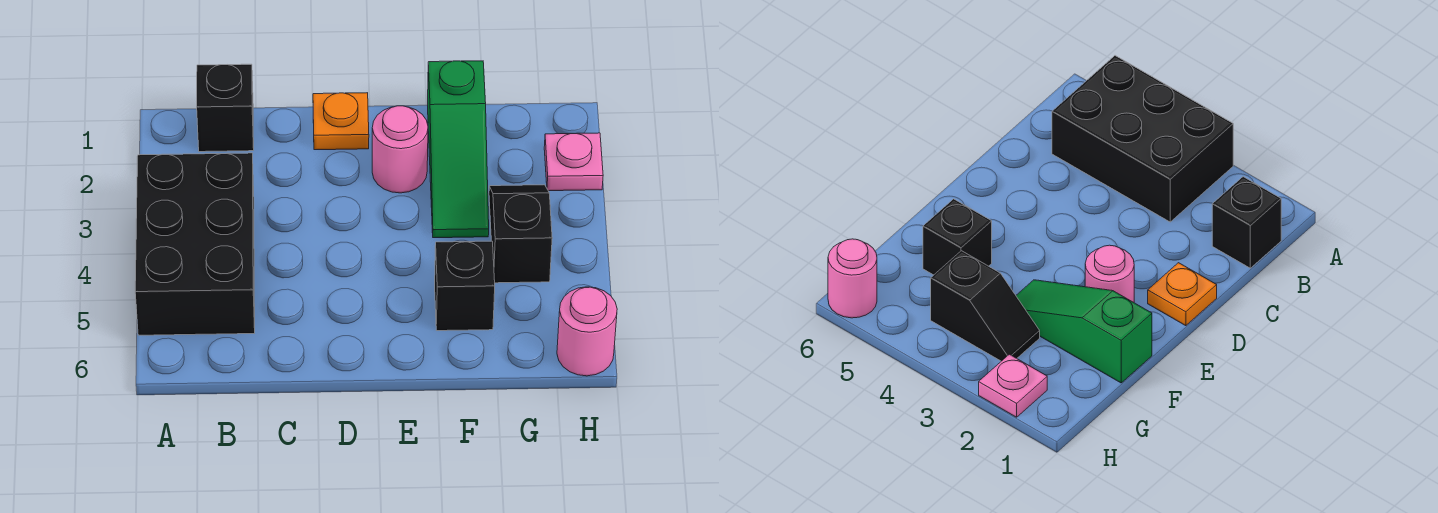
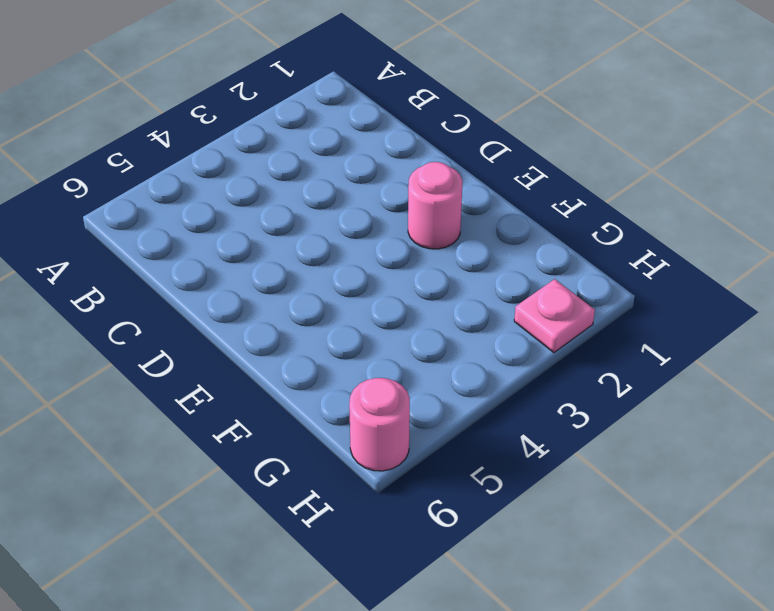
none -> black brick A3:B5 level 1
none -> black brick B1 level 1

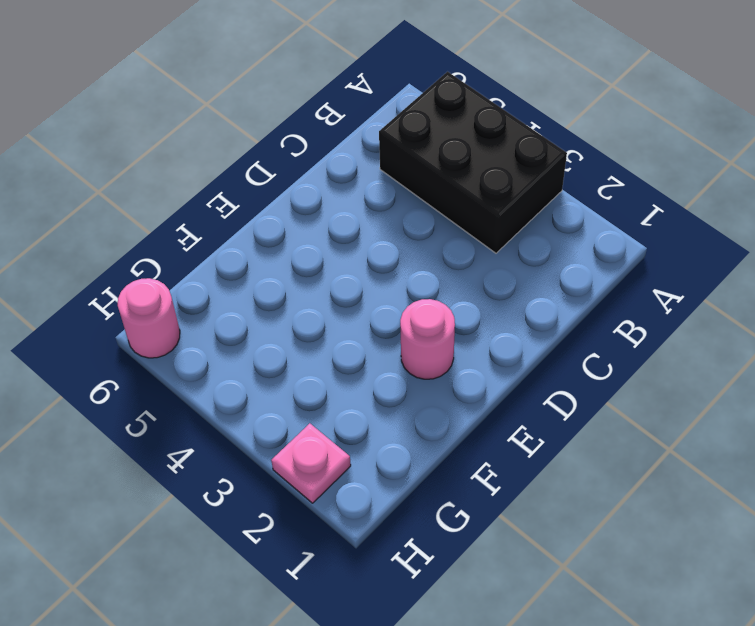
none -> black brick B1 level 1
none -> orange plate D1 level 1

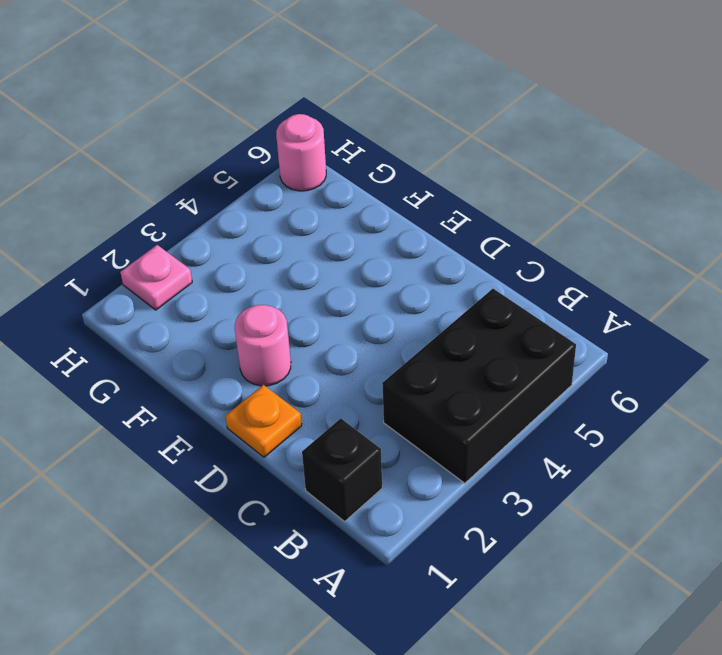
none -> green slope F1:F3 level 1 top 1
none -> black brick F5 level 1

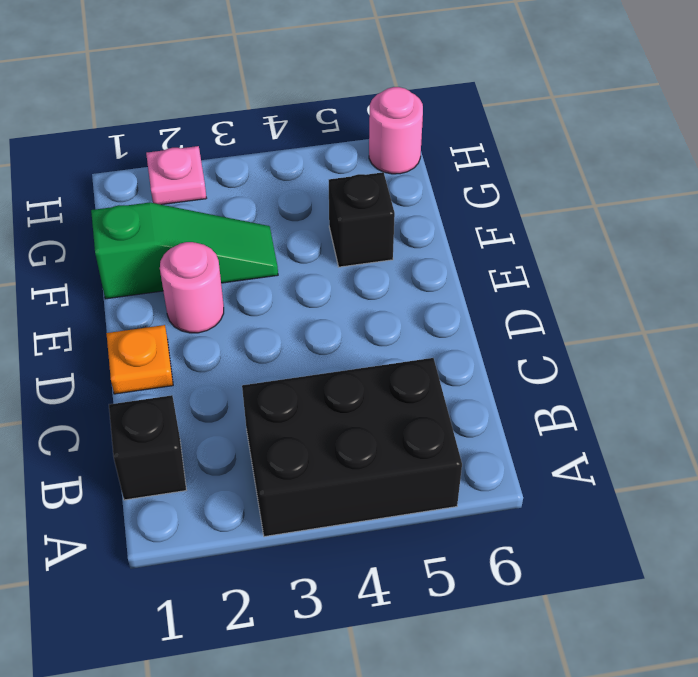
none -> black slope G3:G4 level 1 top 4

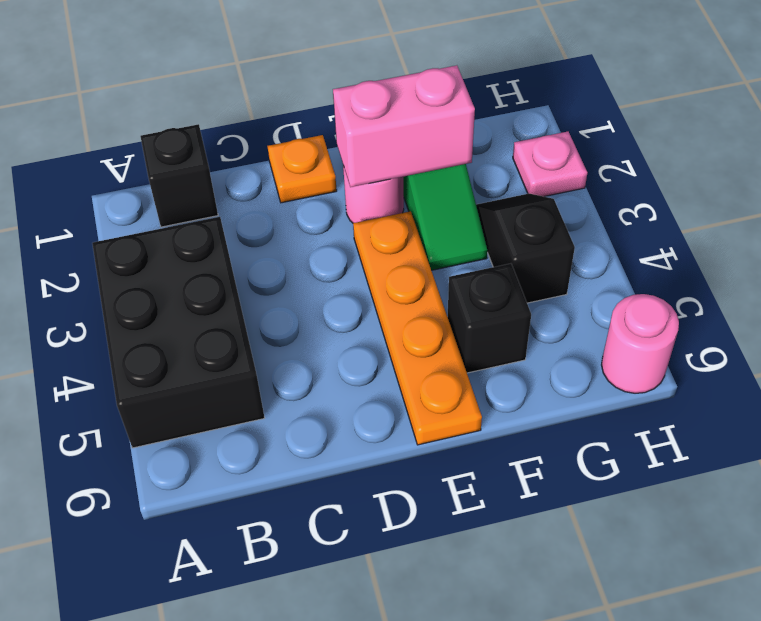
pink brick E2:F2 level 2 -> none
orange plate E3:E6 level 1 -> none

